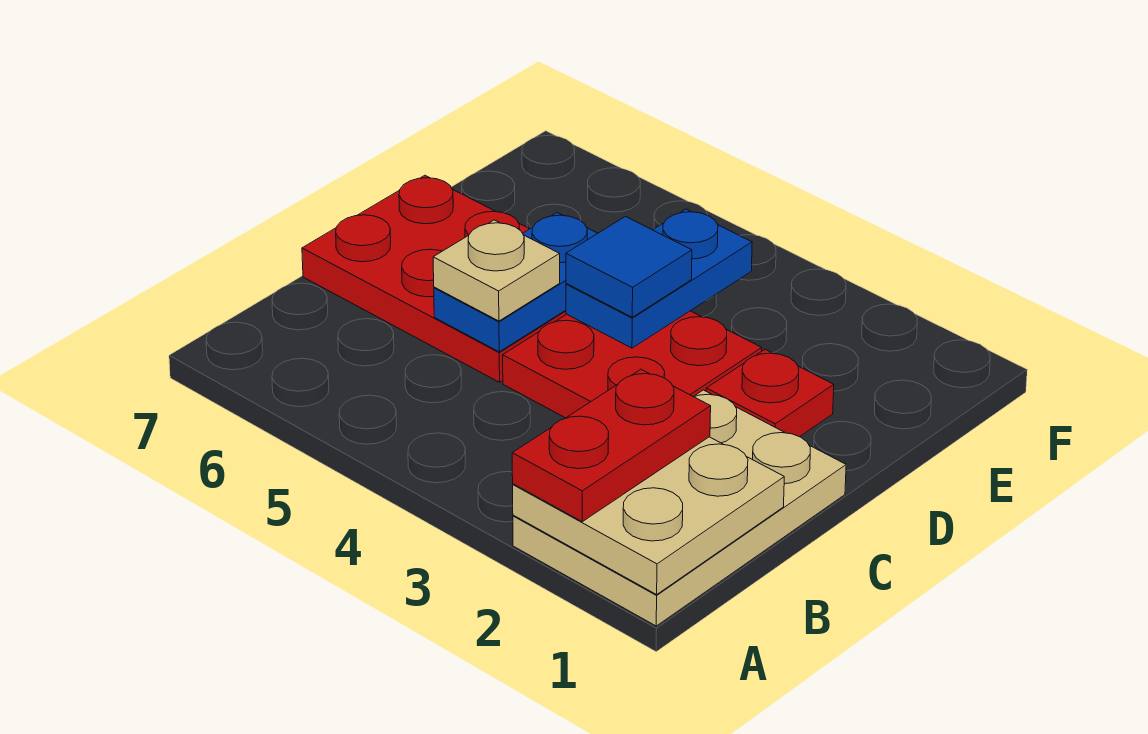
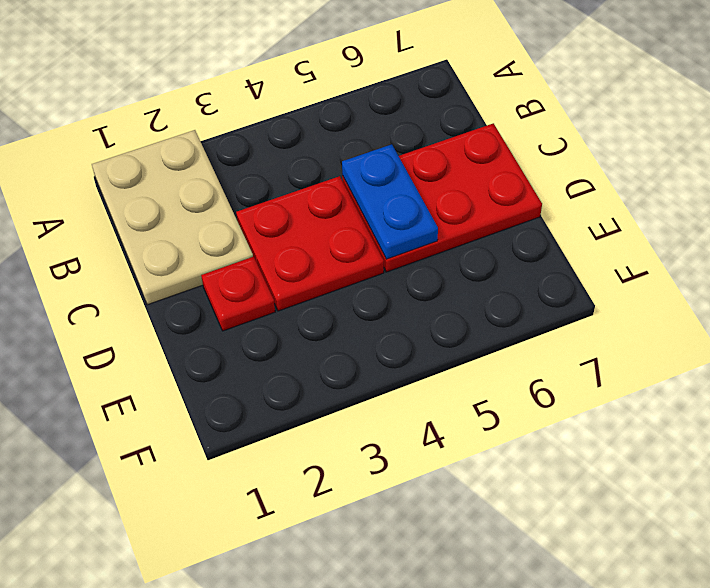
none -> tan plate A1:B2 level 2
none -> blue plate D4:E4 level 2

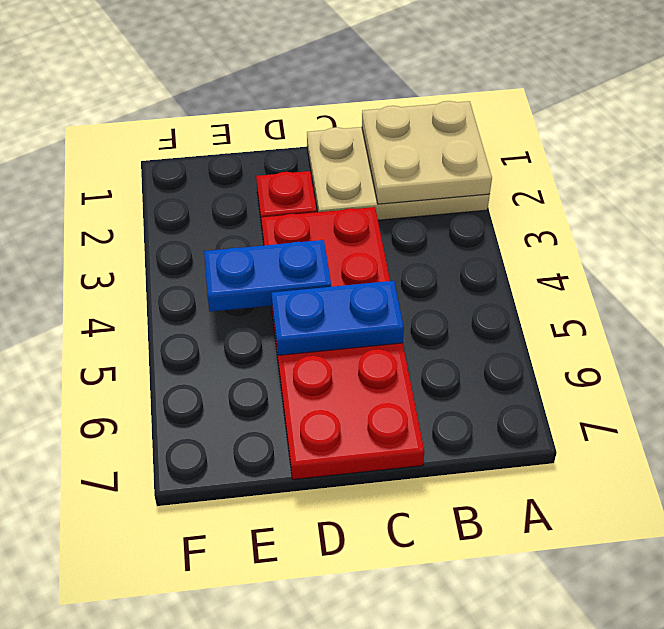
none -> red plate A2:B2 level 3
none -> tan plate C5 level 3

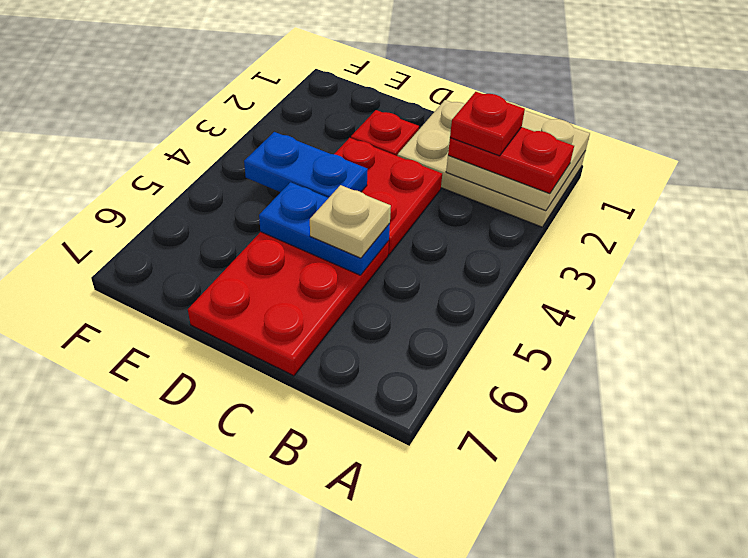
red plate B2 level 4 -> none
none -> blue tile D4 level 3

